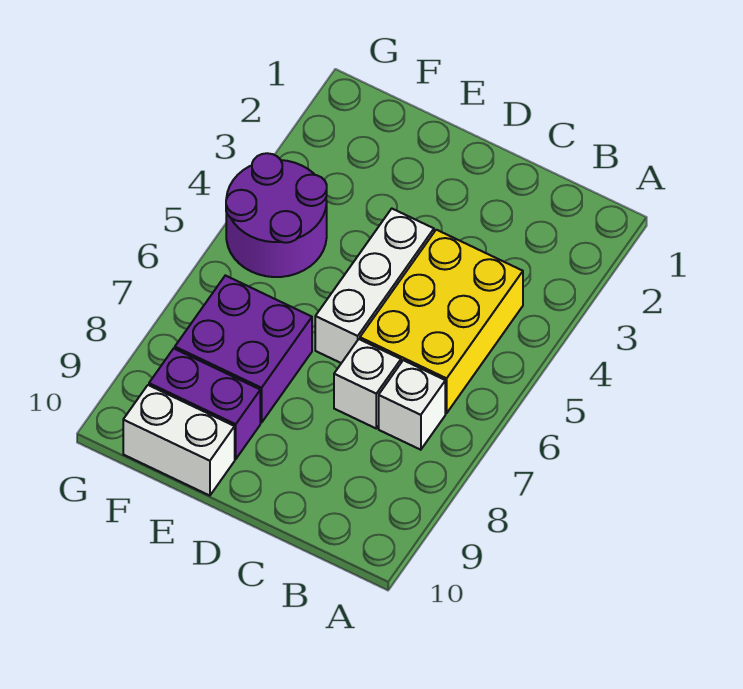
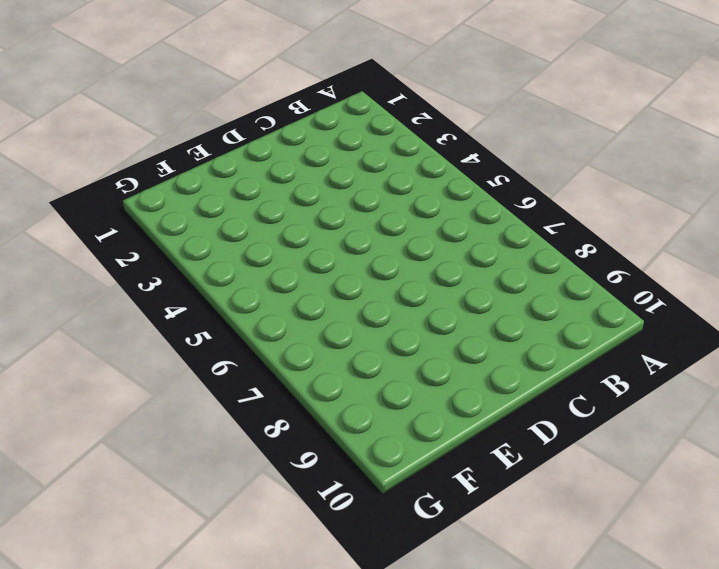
none -> yellow brick B4:C6 level 1
none -> white brick B7 level 1

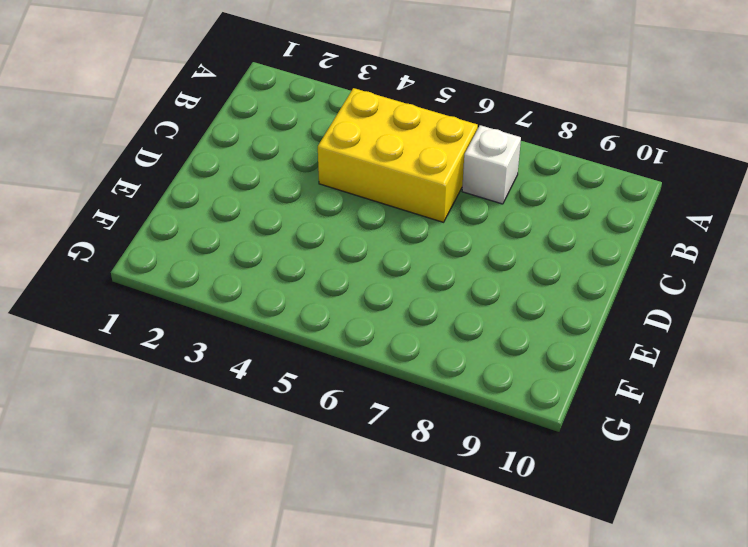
none -> white brick C7 level 1
none -> white brick D4:D6 level 1

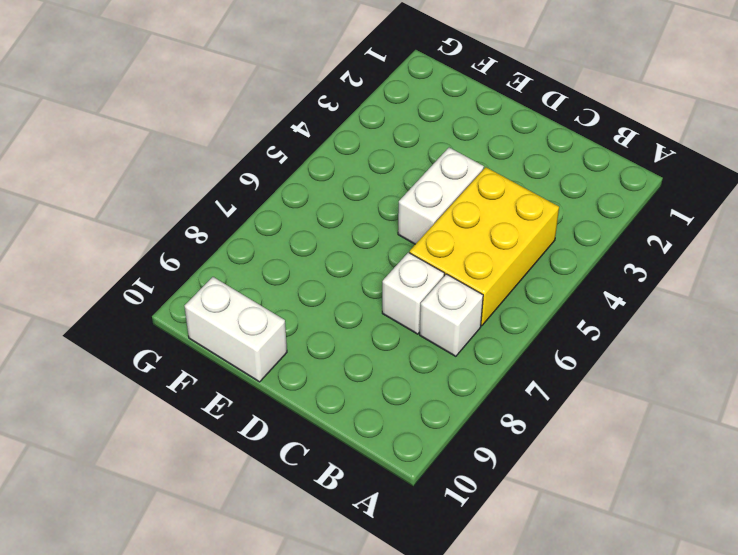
white brick D4:D5 level 1 -> white brick D4:D6 level 1
none -> purple brick E7:F8 level 1
none -> purple brick E9:F9 level 1

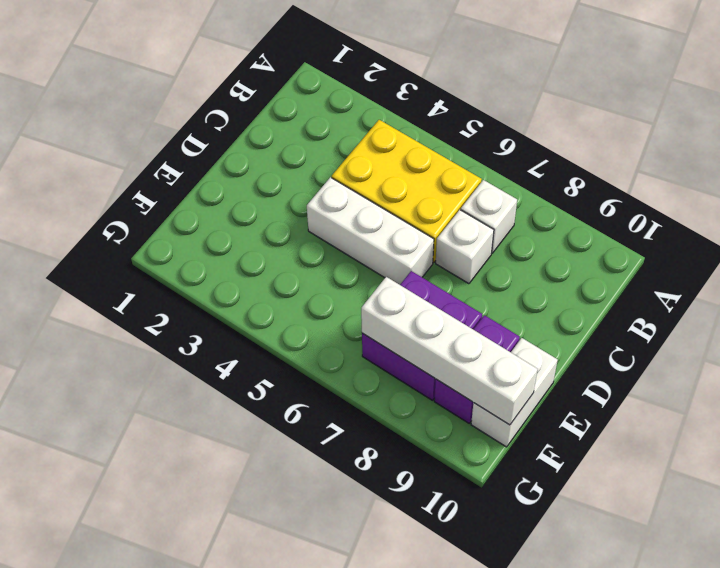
white brick F7:F10 level 2 -> none
none -> purple round brick F4:G5 level 1

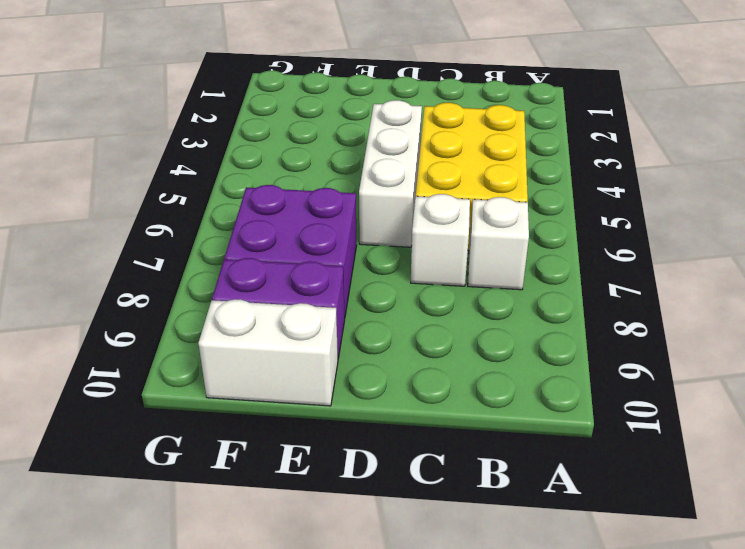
none -> purple round brick F4:G5 level 1

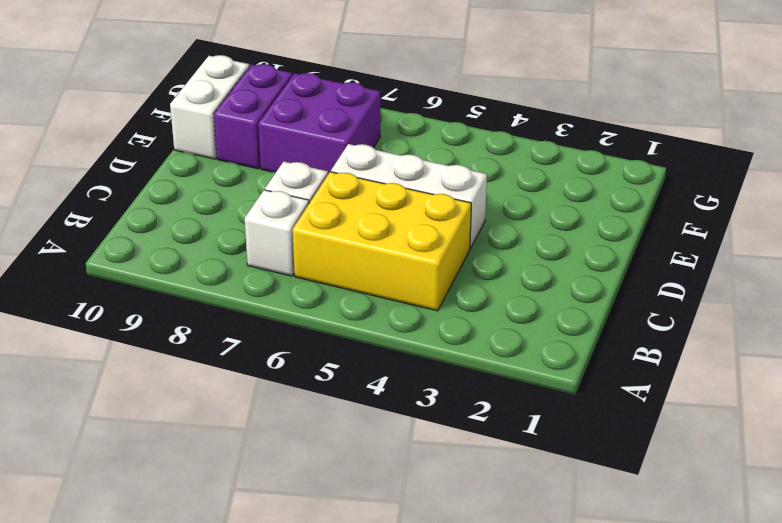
none -> purple round brick F4:G5 level 1

